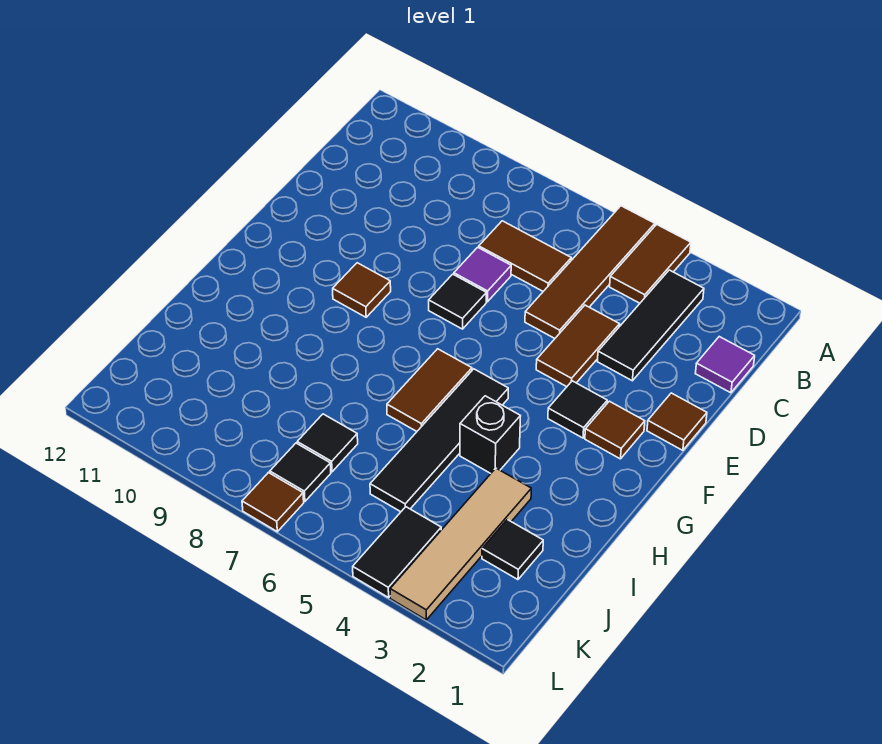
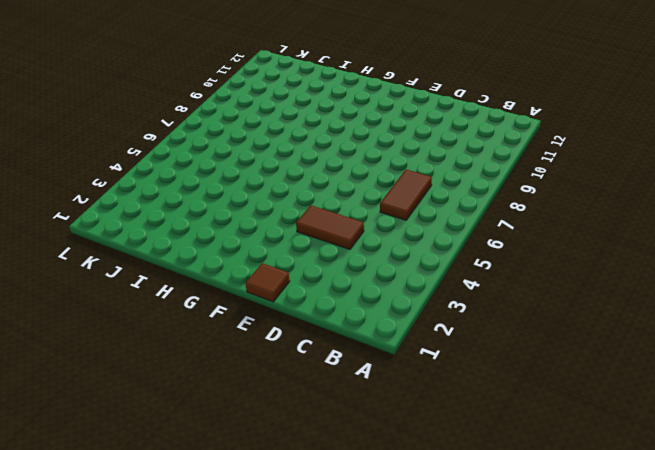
none -> brown tile A4:B4 level 1
none -> brown tile A5:D5 level 1
none -> black tile B3:D3 level 1

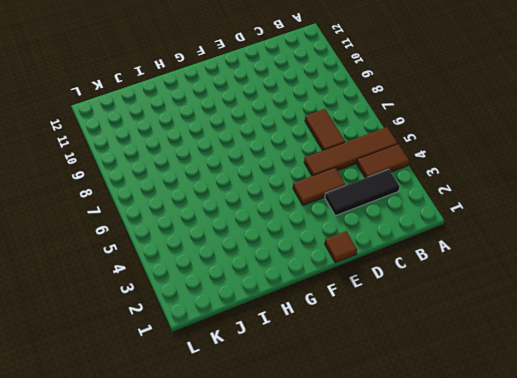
none -> purple tile C1 level 1
none -> purple tile D7 level 1
none -> black tile E7 level 1

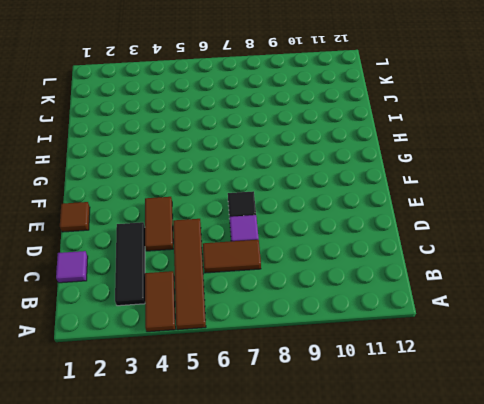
none -> brown tile F2 level 1
none -> black tile F3 level 1
none -> brown tile F9 level 1

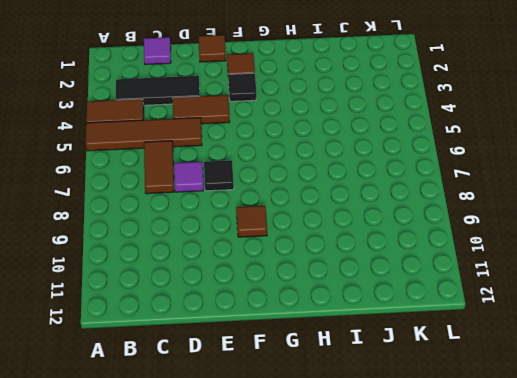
none -> black tile G5:J5 level 1
none -> brown tile G6:H6 level 1
none -> black brick H4 level 1

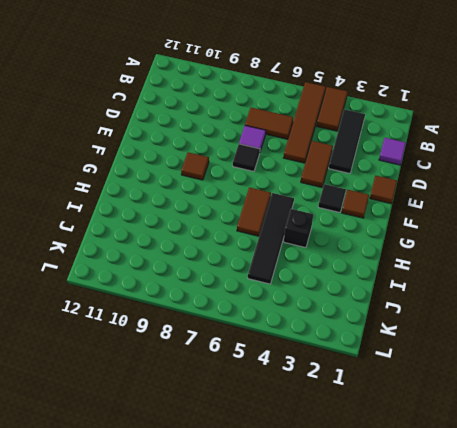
none -> tan tile I3:L3 level 1
none -> black tile J2 level 1
none -> black tile J7 level 1

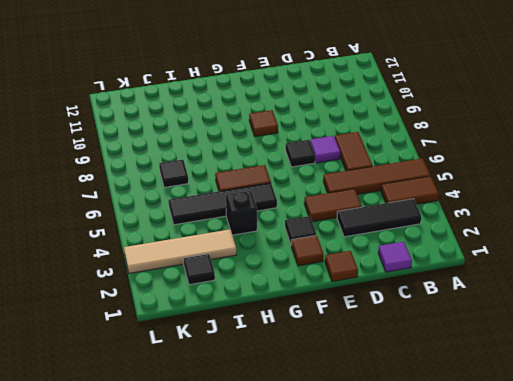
none -> black tile K4:L4 level 1
none -> black tile K7 level 1
none -> brown tile L7 level 1

